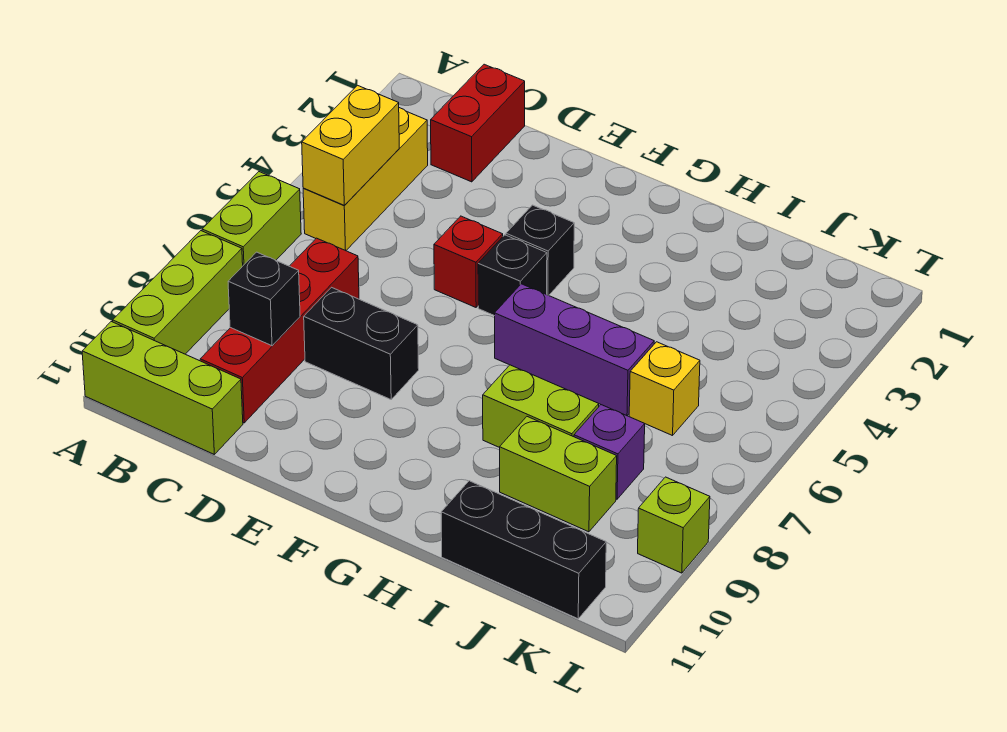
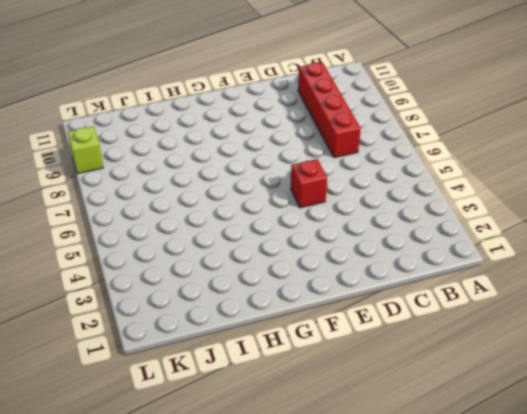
none -> lime brick A6:A7 level 1
none -> lime brick A8:A10 level 1
none -> lime brick A11:C11 level 1

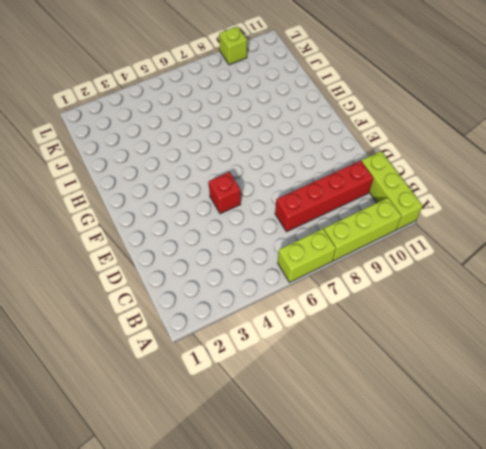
none -> yellow brick B3:B5 level 1
none -> red brick C1:C2 level 1
none -> black brick D8:E8 level 1

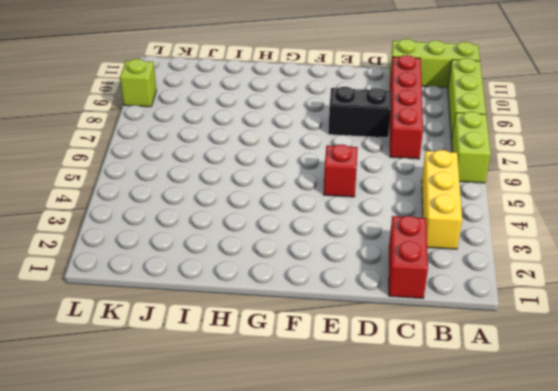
none -> black brick F4 level 1
none -> black brick F5 level 1
none -> purple brick G6:I6 level 1

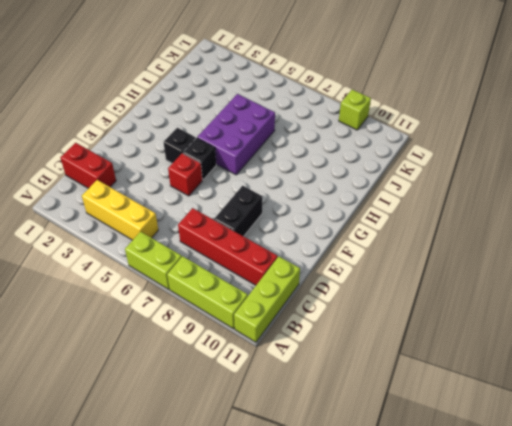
purple brick G5:I6 level 1 -> purple brick G6:I6 level 1
none -> lime brick H8:I8 level 1
none -> lime brick I9:J9 level 1
none -> black brick I11:K11 level 1

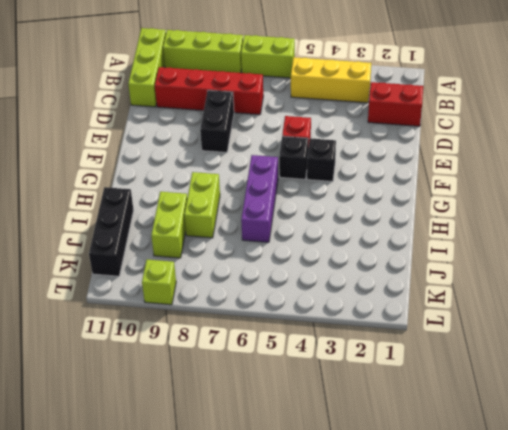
none -> yellow brick J6 level 1
none -> purple brick J8 level 1
none -> yellow brick B4:B5 level 2

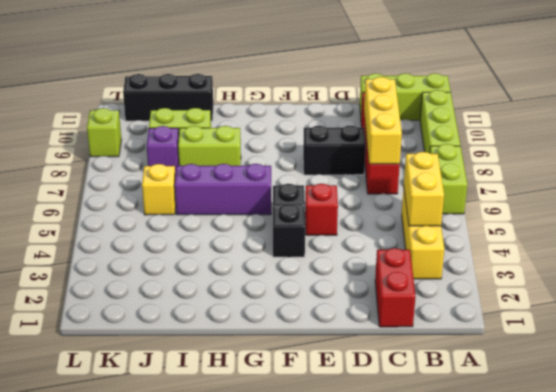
yellow brick C7:C9 level 2 -> black brick C9 level 2

